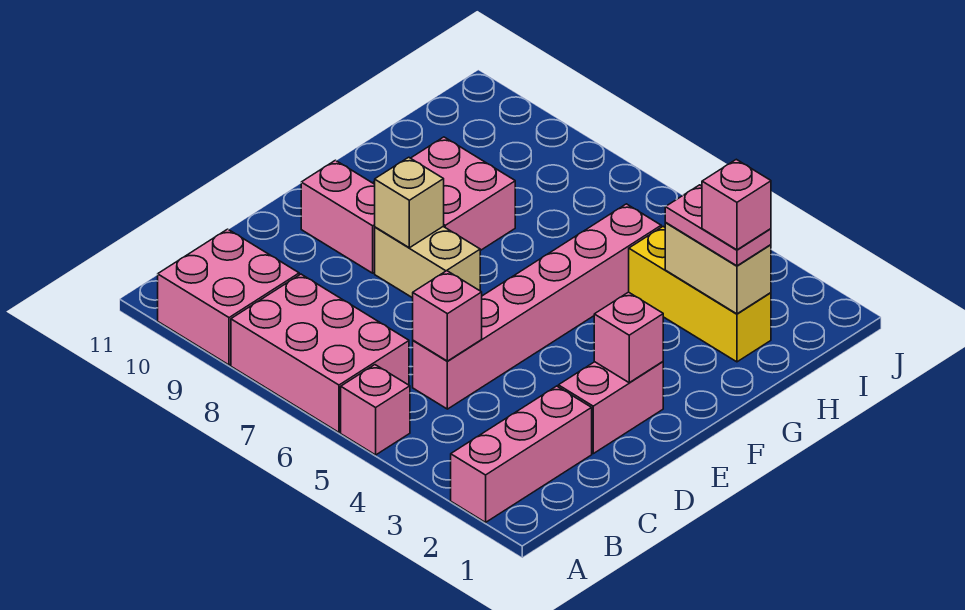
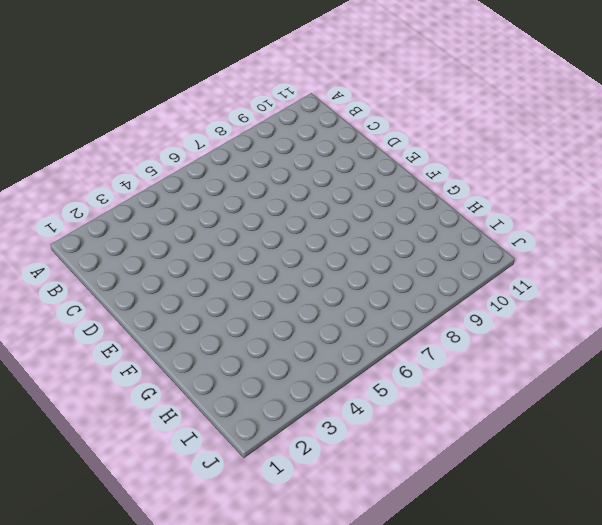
none -> pink brick A2:C2 level 1
none -> pink brick A5 level 1
none -> pink brick A6:B8 level 1

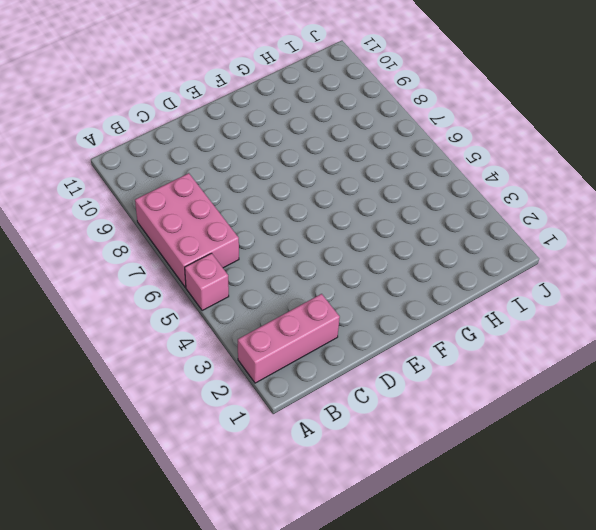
none -> pink brick A9:B10 level 1
none -> pink brick C5:H5 level 1
none -> pink brick D2:E2 level 1

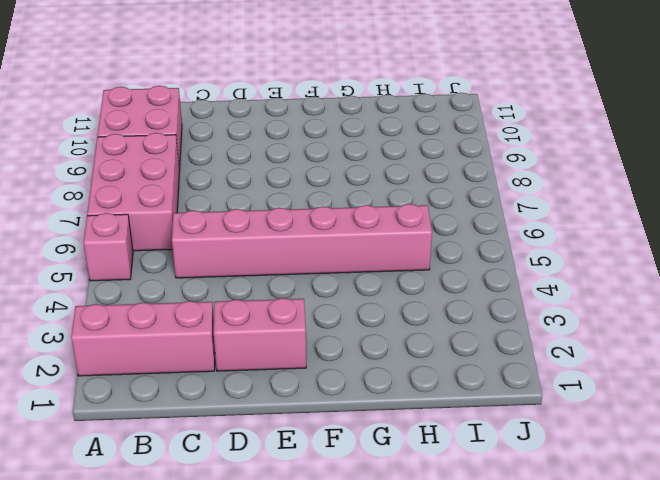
none -> tan brick E7:E8 level 1
none -> pink brick E9:E10 level 1
none -> pink brick F8:G9 level 1

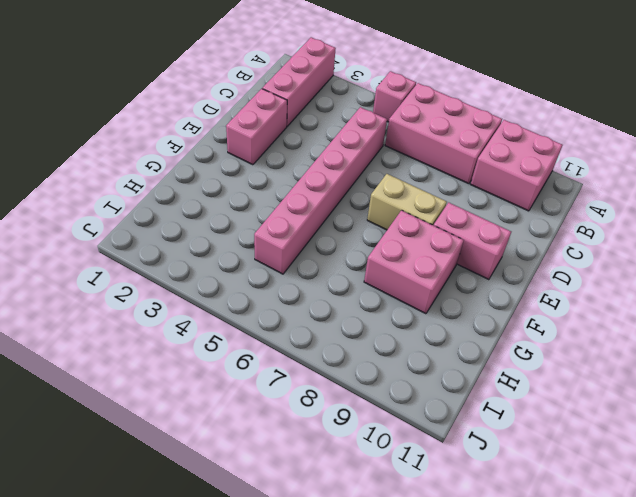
none -> yellow brick H2:H4 level 1
none -> pink brick C5 level 2
none -> pink brick E2 level 2

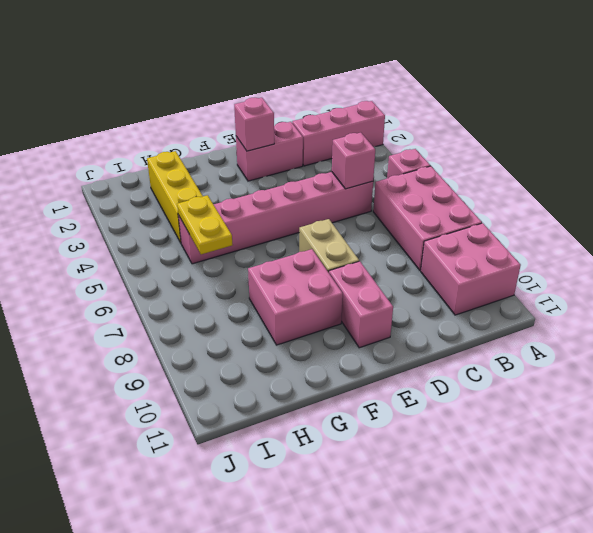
yellow plate H5:H6 level 2 -> none
none -> tan brick E8 level 2
none -> tan brick H2:H3 level 2
none -> pink plate H2:H3 level 3

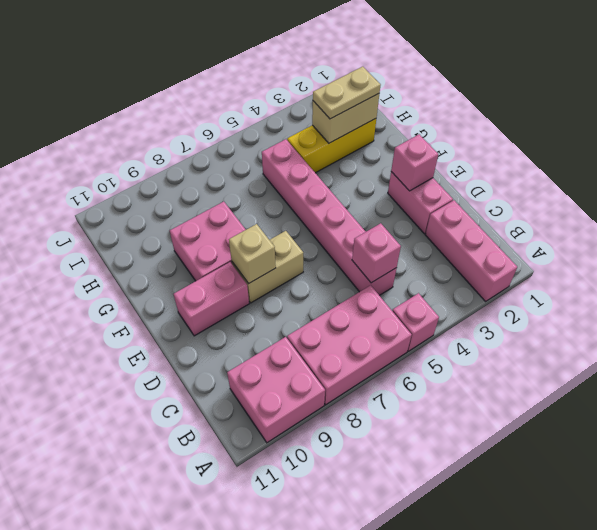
tan plate H2:H3 level 3 -> pink plate H2:H3 level 3
none -> pink brick H2 level 4

